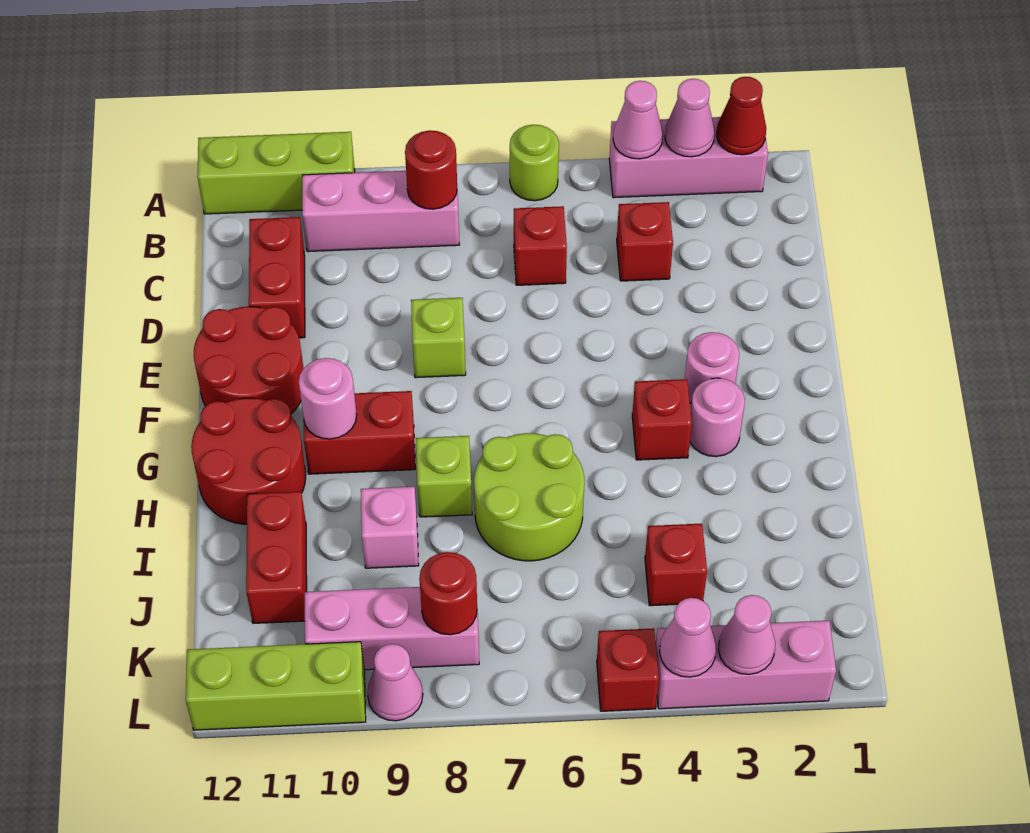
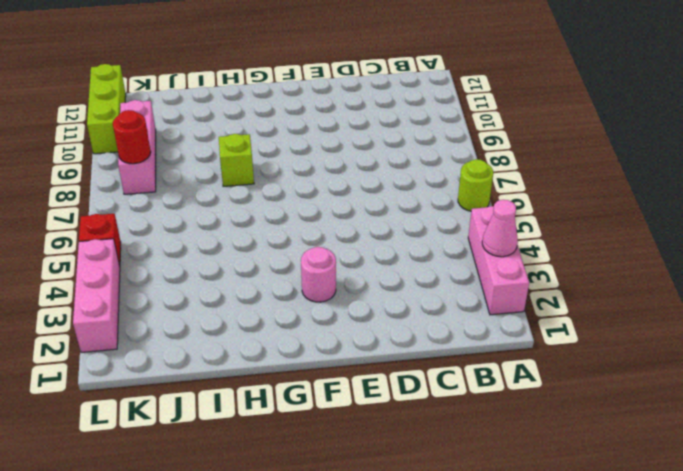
none -> lime brick A10:A12 level 1
none -> pink brick B8:B10 level 1
none -> red brick C4 level 1
none -> red brick C6 level 1

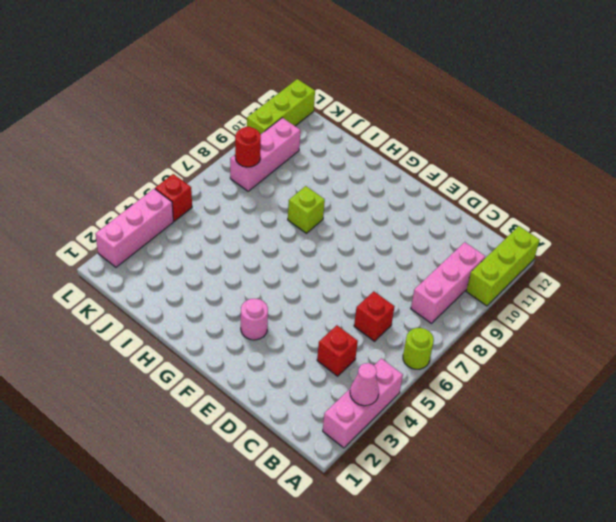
none -> red brick C11:D11 level 1
none -> lime brick E8 level 1
none -> red round brick E11:F12 level 1
none -> pink round brick G3 level 1

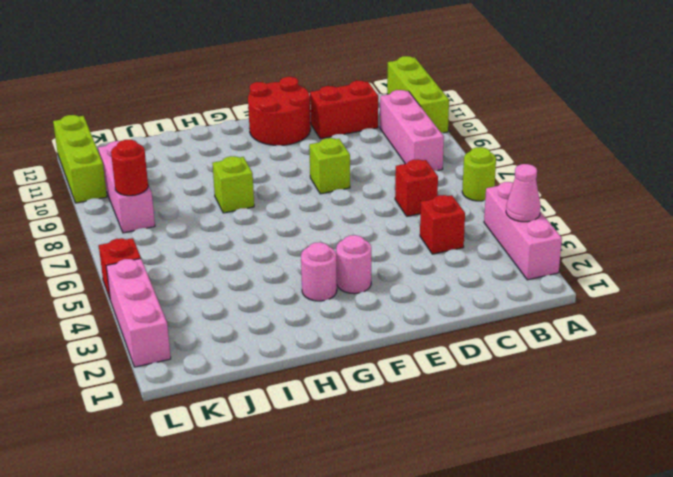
none -> red brick G4 level 1
none -> red brick G9:G10 level 1
none -> red round brick G11:H12 level 1
none -> lime round brick H6:I7 level 1

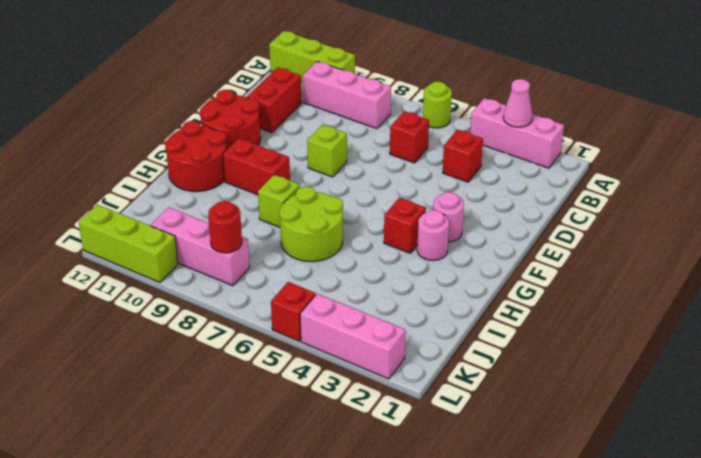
none -> pink brick I9 level 1
none -> red brick I11:J11 level 1
none -> red brick J4 level 1
none -> pink cone L9 level 1

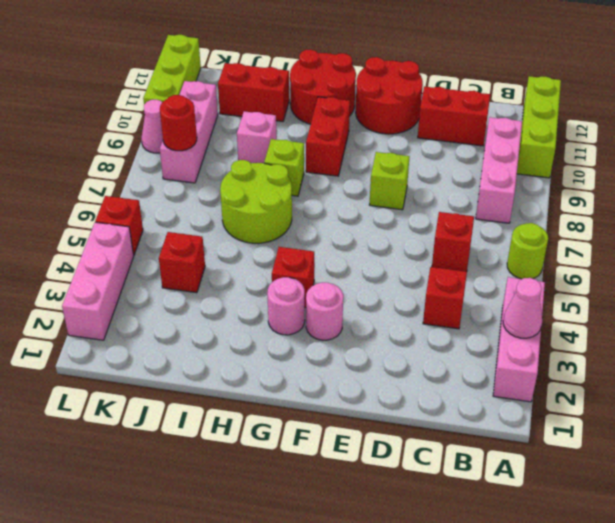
none -> red cone A2 level 2
none -> pink cone A4 level 2
none -> red round brick B8 level 2
none -> pink round brick G10 level 2

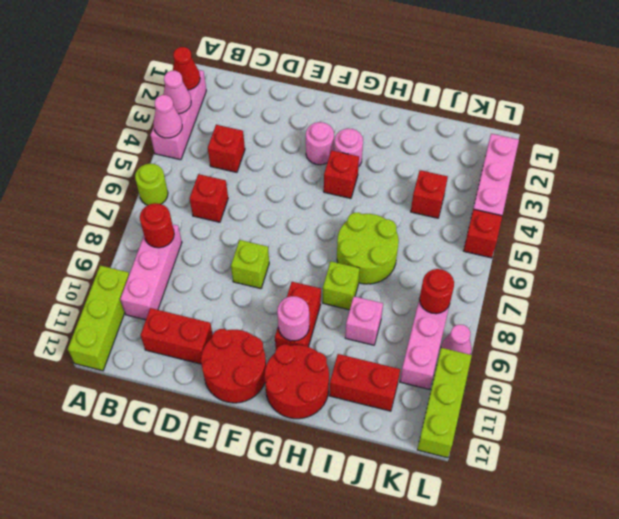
none -> pink cone L3 level 2
none -> pink cone L4 level 2

